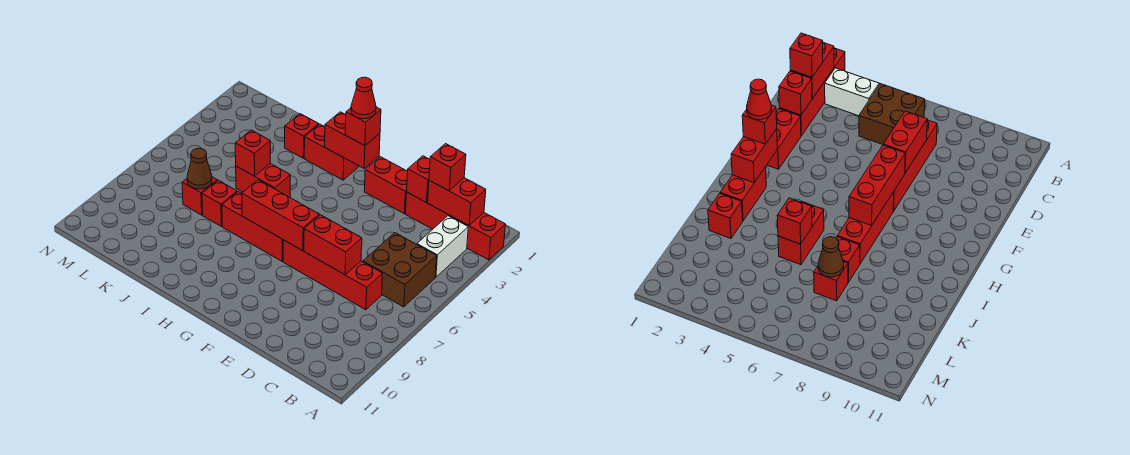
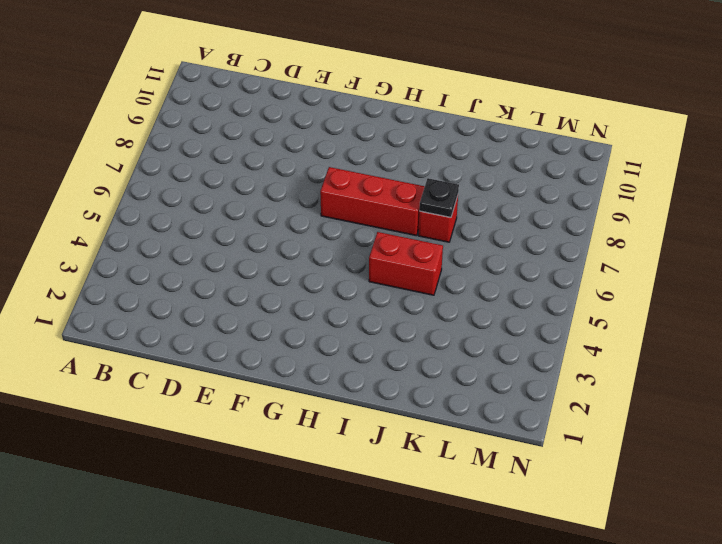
black plate J7 level 2 -> none
none -> red brick A2:D2 level 1
none -> white brick B3:B4 level 1
none -> brown brick B5:C6 level 1

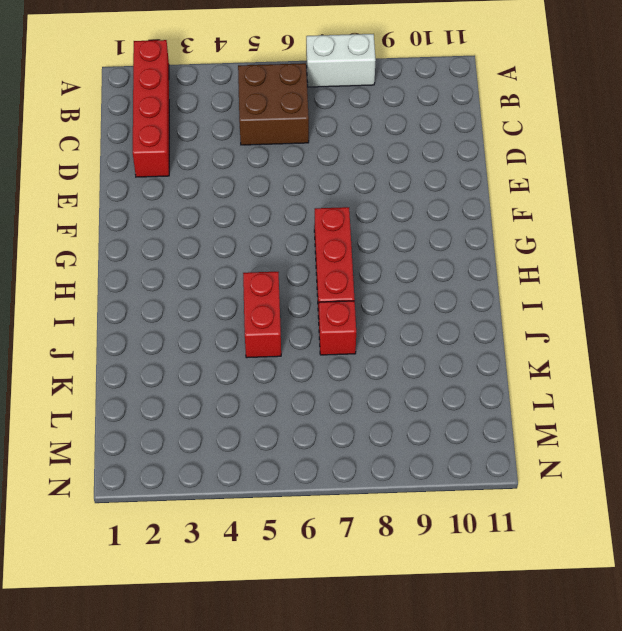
white brick A7:A8 level 1 -> white brick B3:B4 level 1
none -> red brick C7:F7 level 1
none -> red brick E2:F2 level 1
none -> red brick H2:I2 level 1

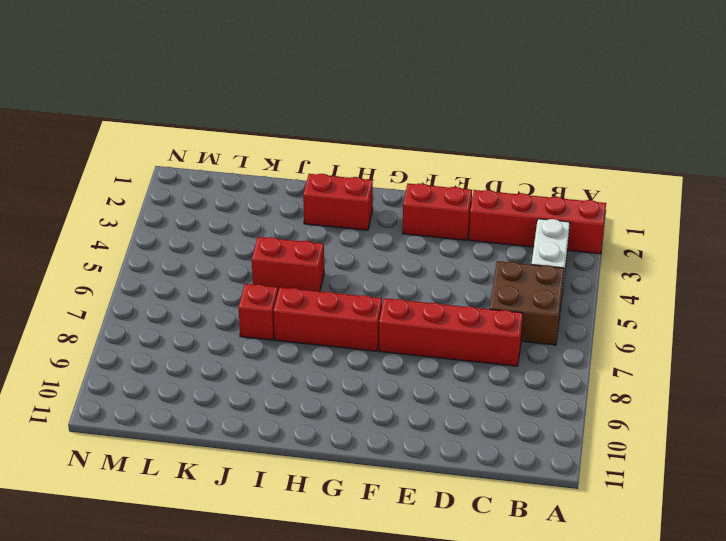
none -> red brick J2 level 1
none -> red brick K7 level 1
none -> red brick B2:C2 level 2

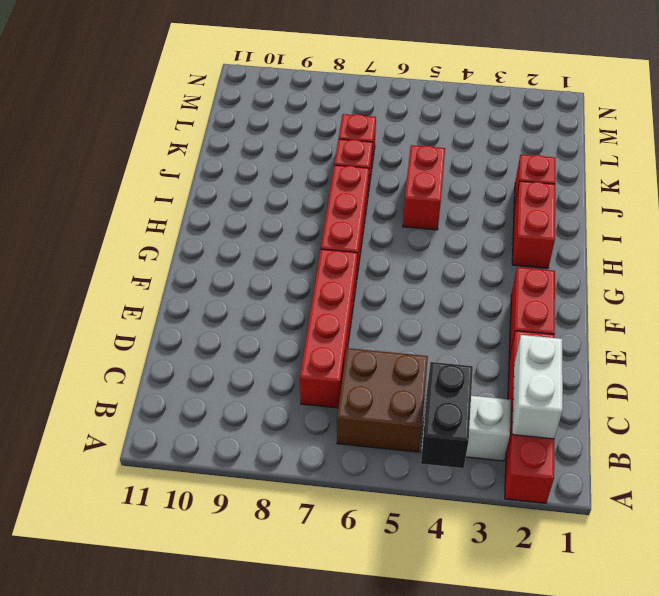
black brick A4:B4 level 2 -> none
white brick B2:C2 level 2 -> red brick B2:C2 level 2
none -> red brick D2 level 2
none -> red brick D7:E7 level 2
none -> red brick F7:H7 level 2

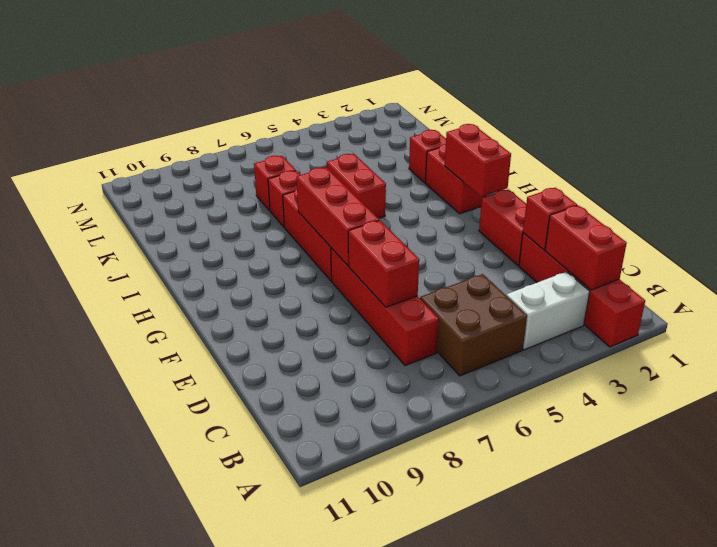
none -> red brick J5 level 2
none -> brown cone K7 level 2
none -> red brick C2 level 3

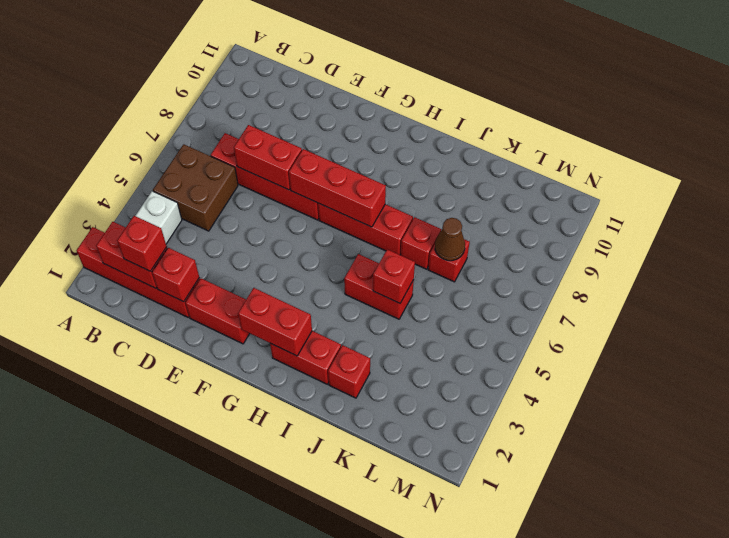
none -> red brick G2 level 3
none -> red cone G2 level 4

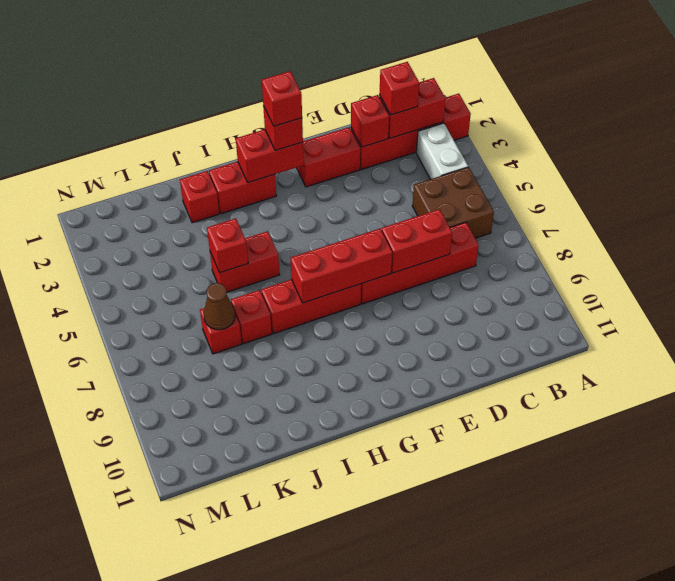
red brick G2 level 4 -> red cone G2 level 4

